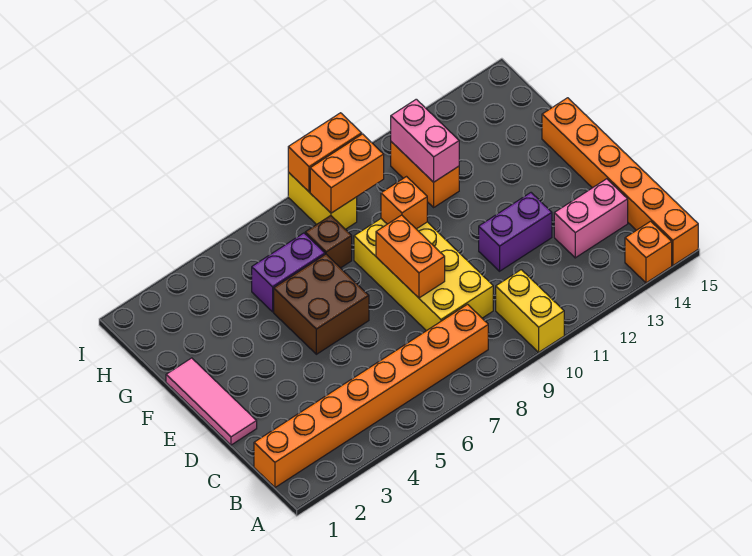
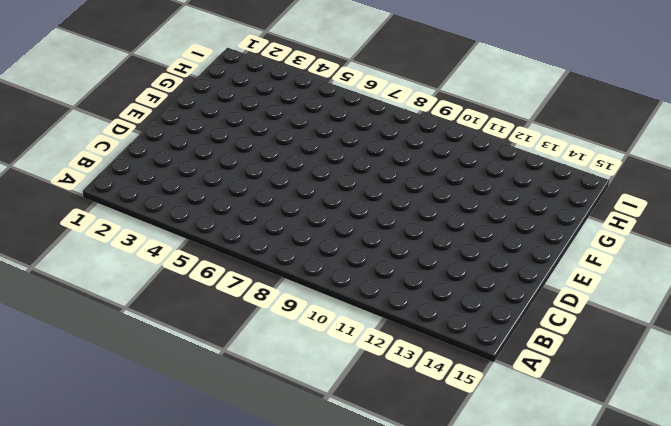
none -> yellow brick A10:B10 level 1
none -> orange brick A14 level 1
none -> orange brick A15:F15 level 1

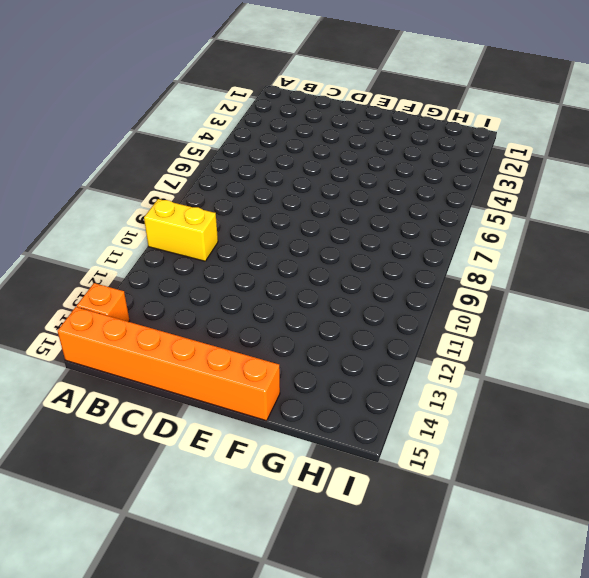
none -> orange brick B1:B8 level 1
none -> yellow brick C8:F9 level 1
none -> pink brick C13:C14 level 1

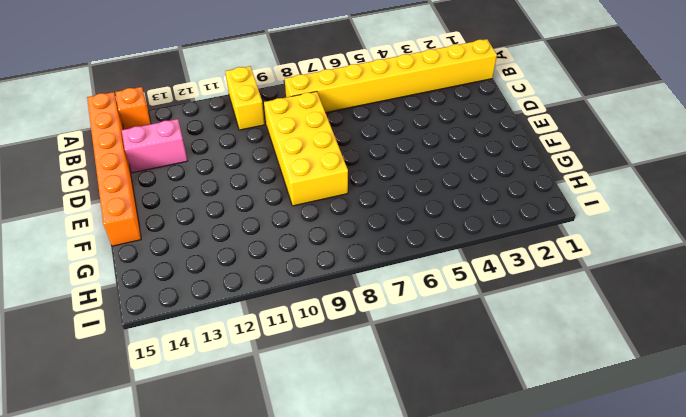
yellow brick B1:B8 level 1 -> orange brick B1:B8 level 1
none -> pink tile D1:F1 level 1
none -> purple brick D11:D12 level 1
none -> brown brick E5:F6 level 1

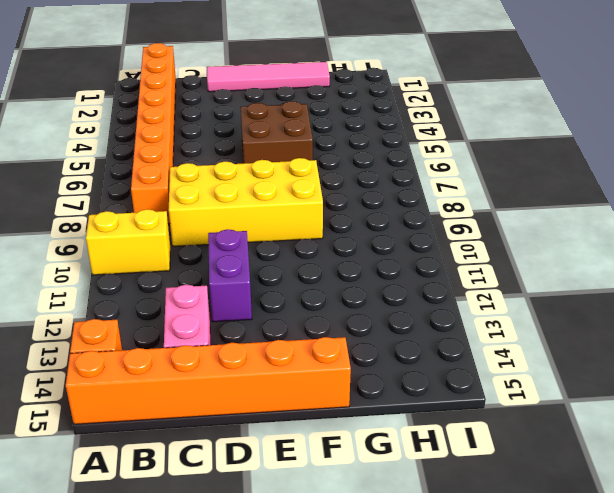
pink tile D1:G1 level 1 -> pink tile D1:F1 level 1
none -> purple brick G5:G6 level 1
none -> brown brick G7 level 1
none -> orange brick G11:H11 level 1

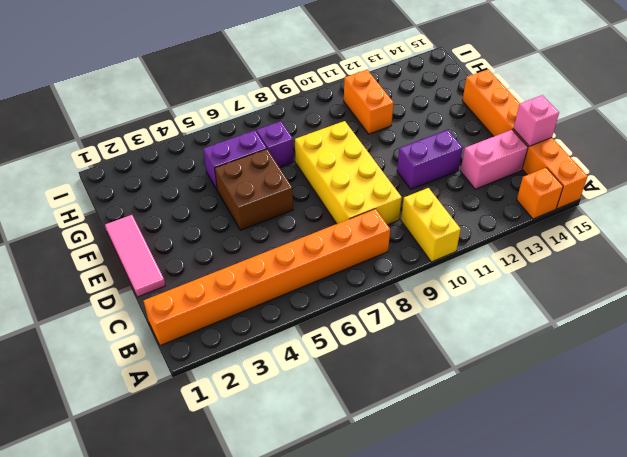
pink brick C15 level 2 -> none
purple brick G7 level 1 -> brown brick G7 level 1
none -> yellow brick H8:I8 level 1
none -> orange brick D8:E8 level 2
none -> orange brick F9 level 2

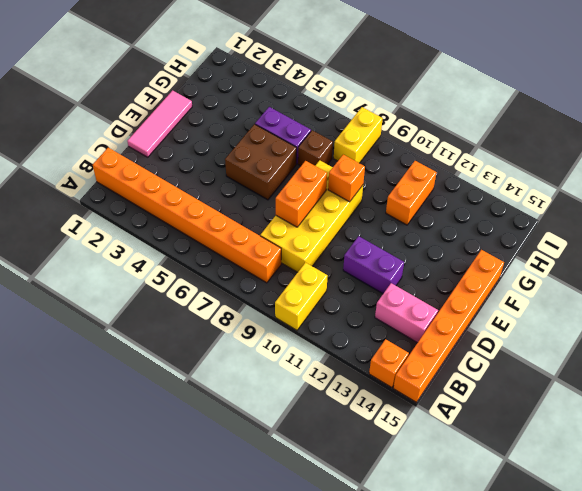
none -> pink brick G11:H11 level 2
none -> orange brick H8:H9 level 2
none -> orange brick I8:I9 level 2

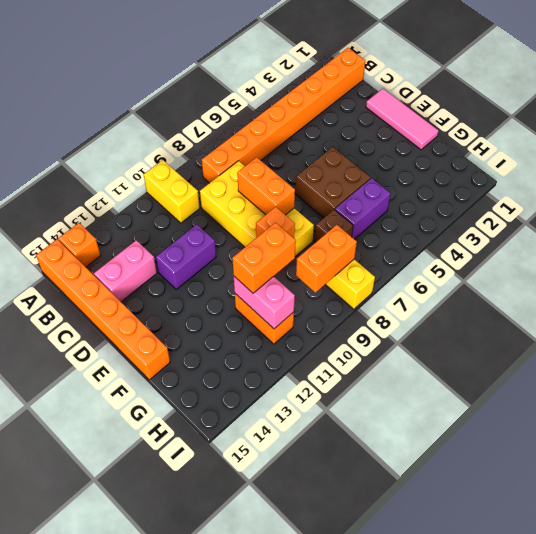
orange brick G10:G11 level 3 -> orange brick I8:I9 level 2

